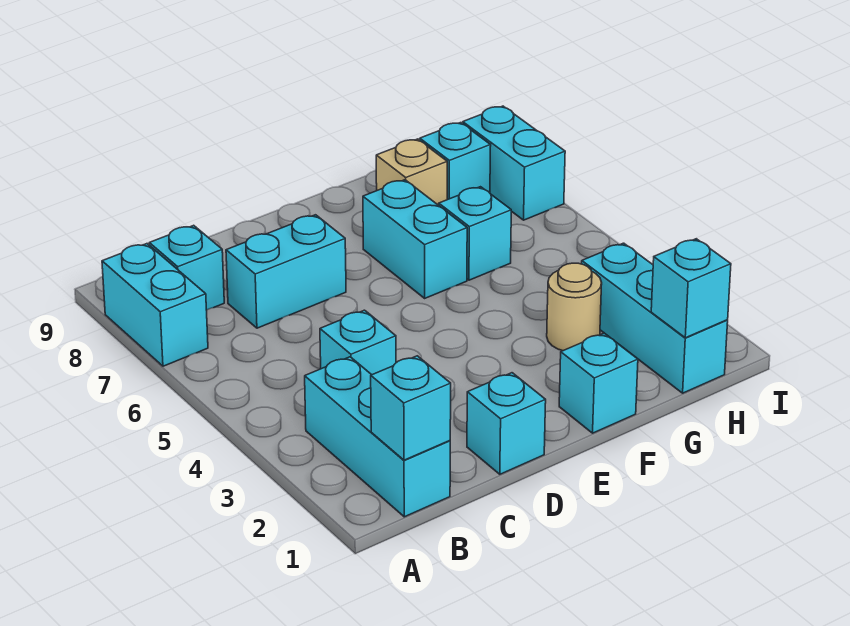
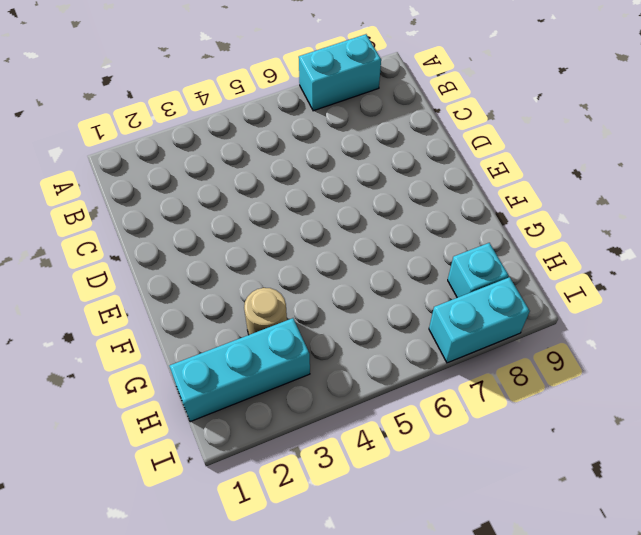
none -> cyan brick B1:B3 level 1
none -> cyan brick B8 level 1
none -> cyan brick C4 level 1

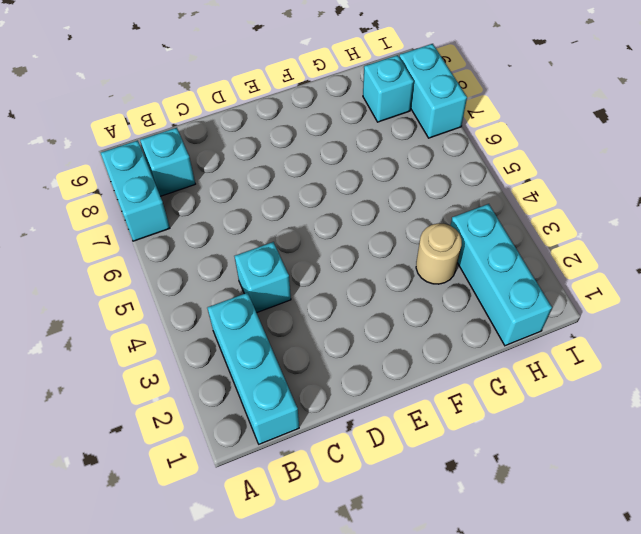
none -> cyan brick C7:D7 level 1
none -> cyan brick D1 level 1
none -> cyan brick F1 level 1

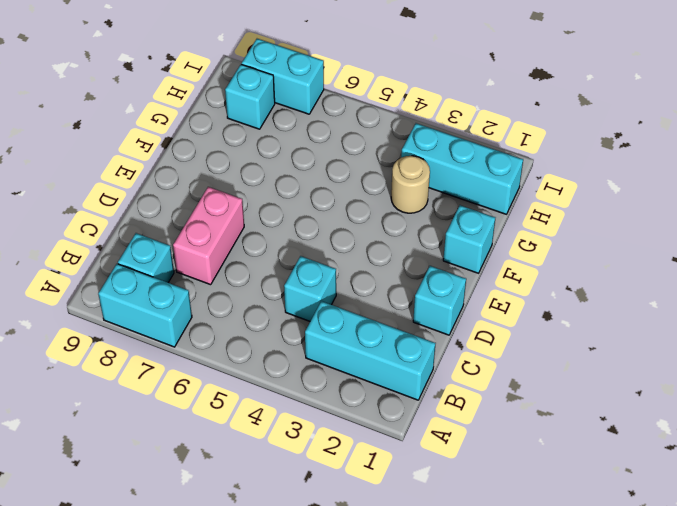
pink brick C7:D7 level 1 -> cyan brick C7:D7 level 1
none -> cyan brick F6:F7 level 1
none -> cyan brick G6 level 1
none -> tan brick G8 level 1

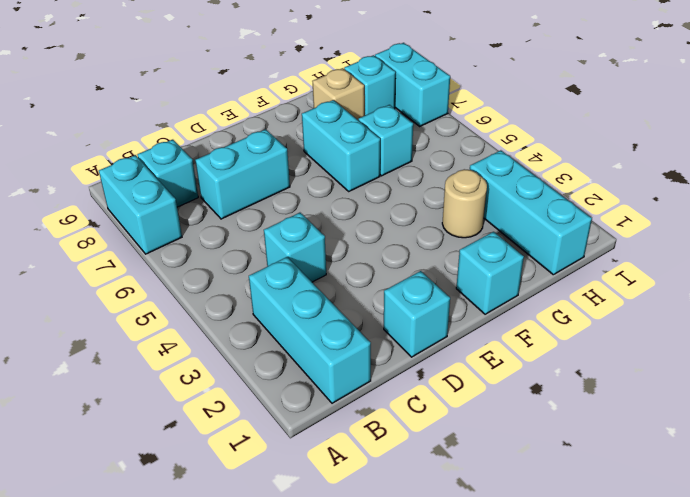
none -> cyan brick B1 level 2
none -> cyan brick H1 level 2

